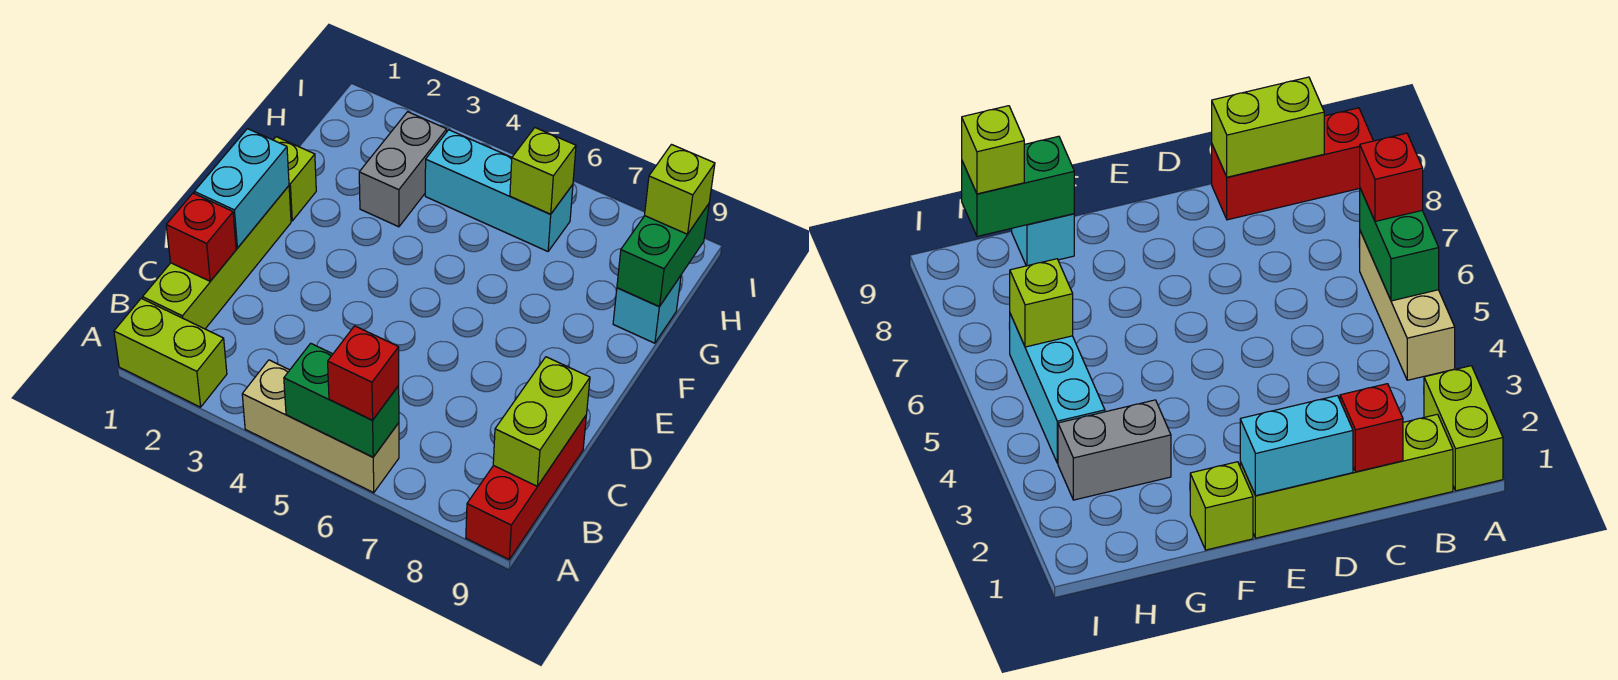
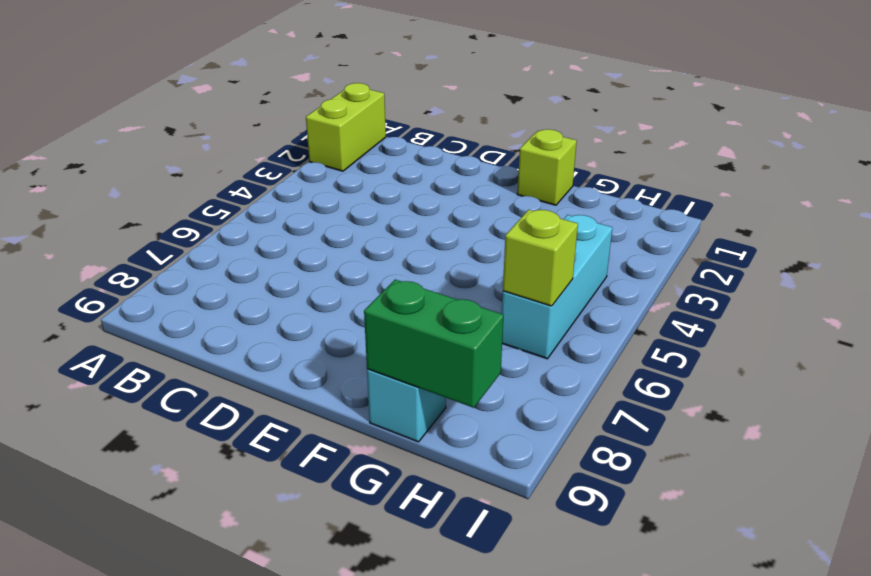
none -> tan brick A4:A6 level 1
none -> red brick A9:C9 level 1
none -> lime brick B1:E1 level 1

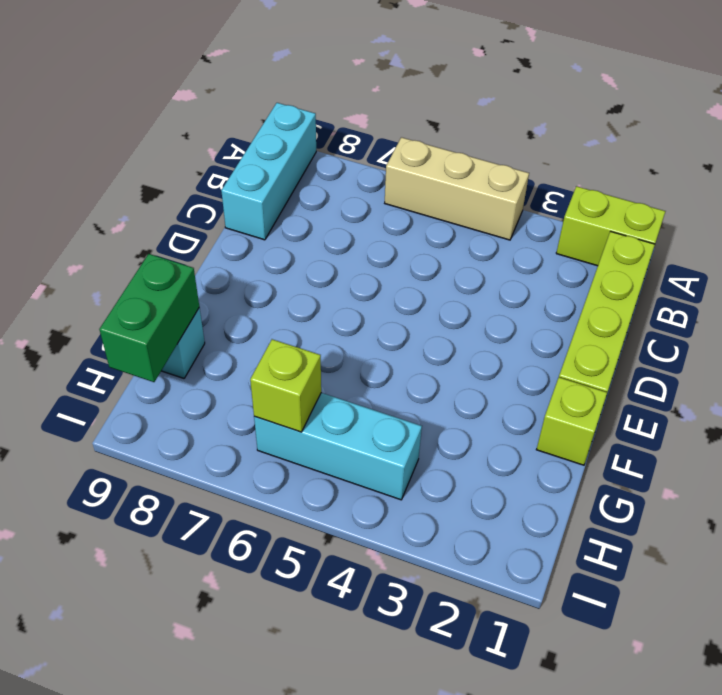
cyan brick A9:C9 level 1 -> red brick A9:C9 level 1
none -> grey brick G3:H3 level 1
none -> green brick A5:A6 level 2
none -> lime brick B9:C9 level 2

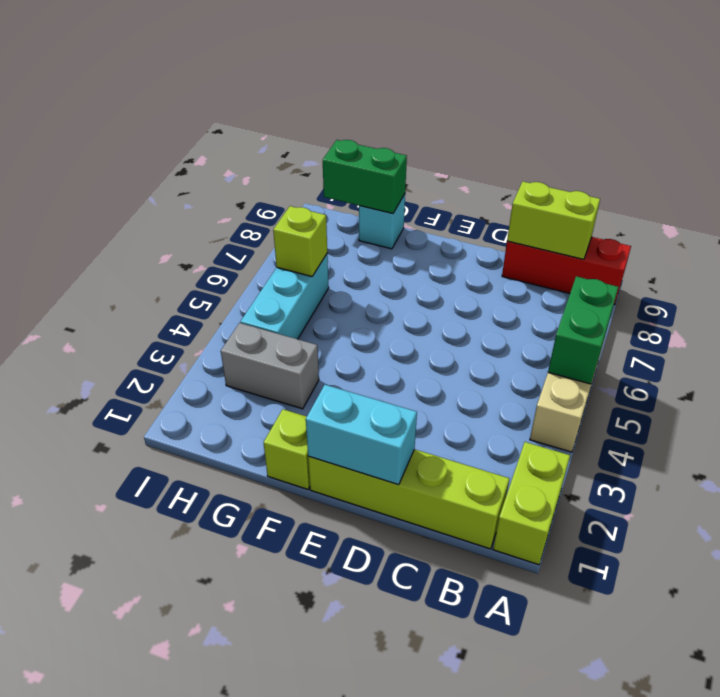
none -> red brick C1 level 2
none -> red brick A6 level 3
none -> lime brick H9 level 3

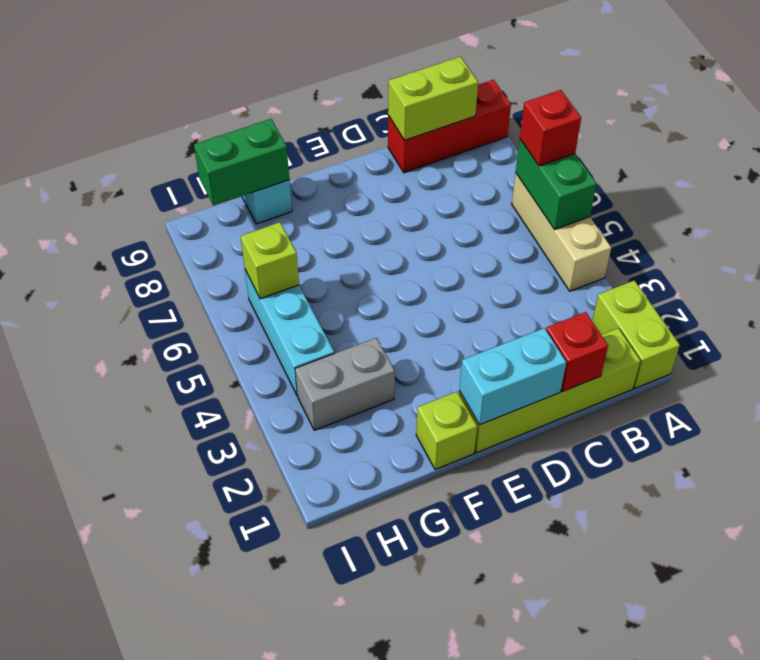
none -> lime brick H9 level 3

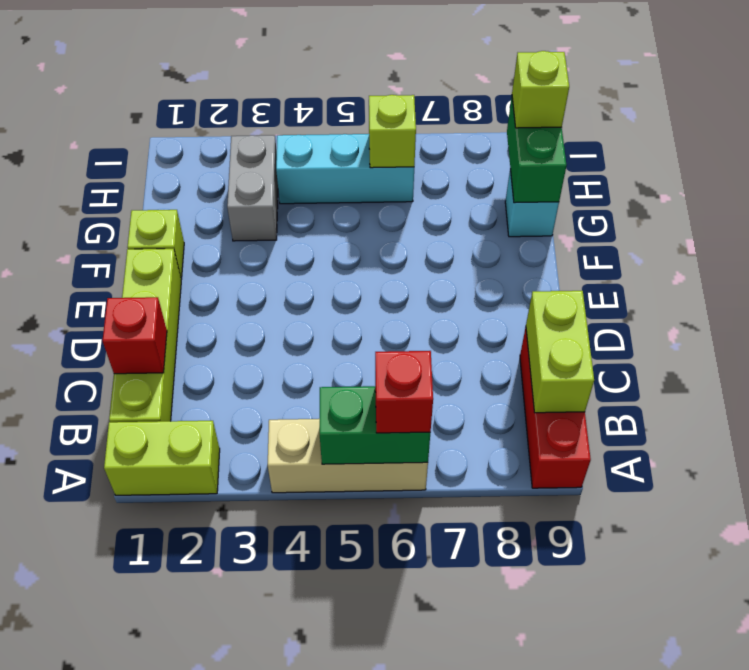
none -> cyan brick D1:E1 level 2

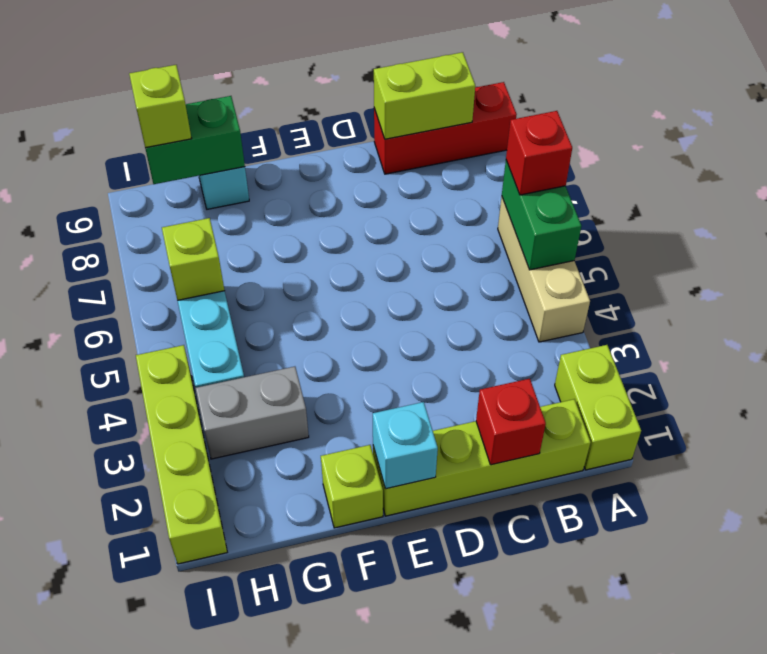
cyan brick E1 level 2 -> cyan brick D1:E1 level 2
lime brick I1:I4 level 1 -> none

